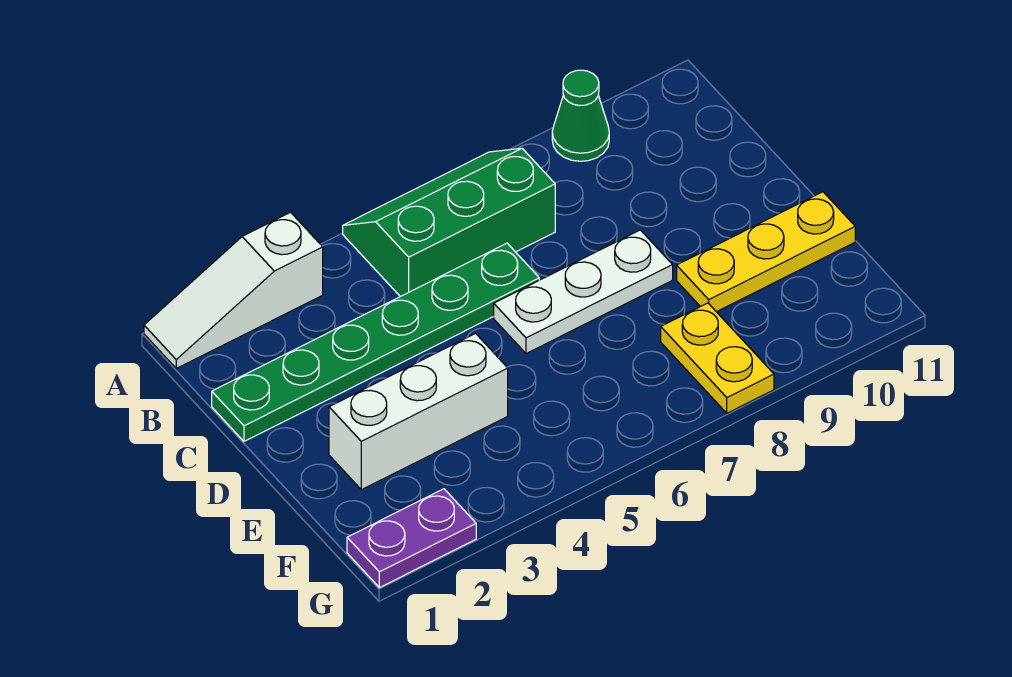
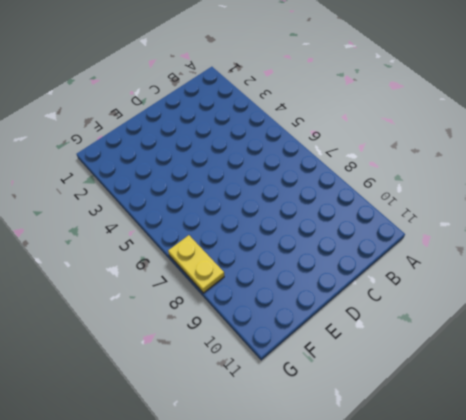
yellow plate G7:G8 level 1 -> yellow plate F8:G8 level 1
none -> white slope A1:A3 level 1 top 3
none -> green slope A5:B7 level 1 top B

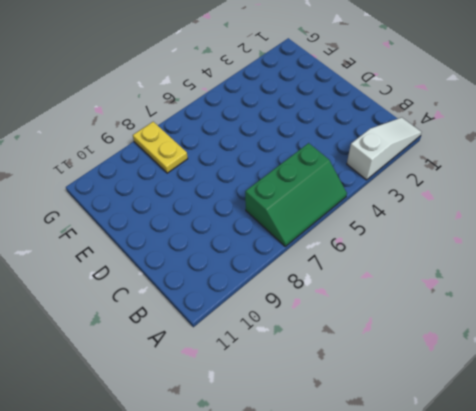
none -> green cone A9 level 1
none -> green plate C1:C6 level 1

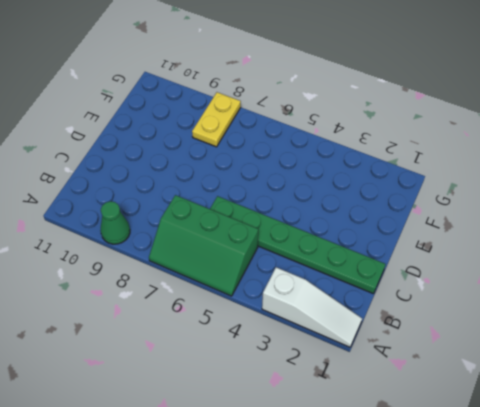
none -> white plate D6:D8 level 1
none -> white brick E2:E4 level 1

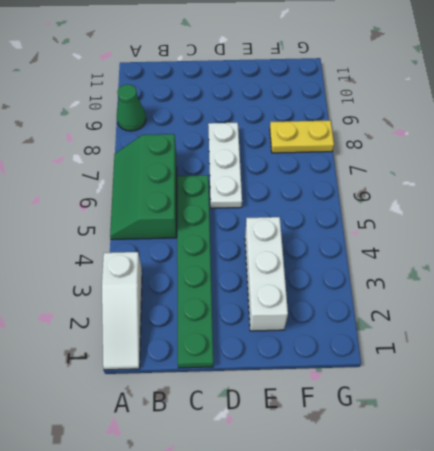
none -> yellow plate E9:E11 level 1
none -> purple plate G1:G2 level 1

